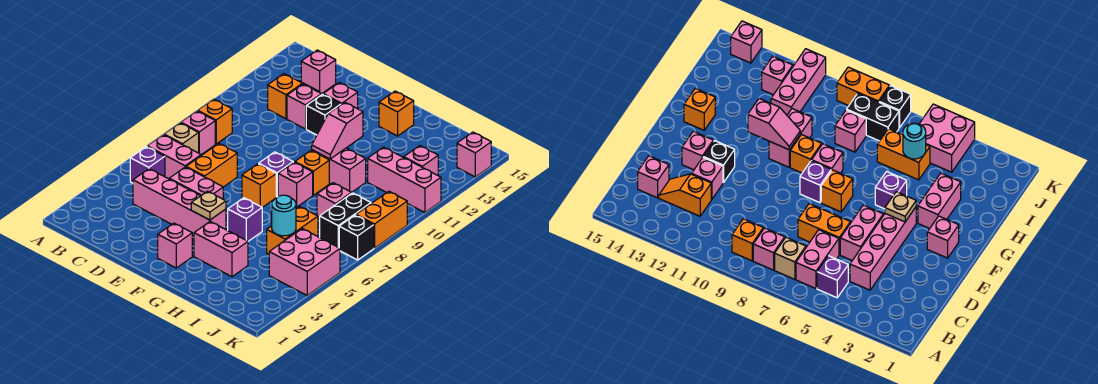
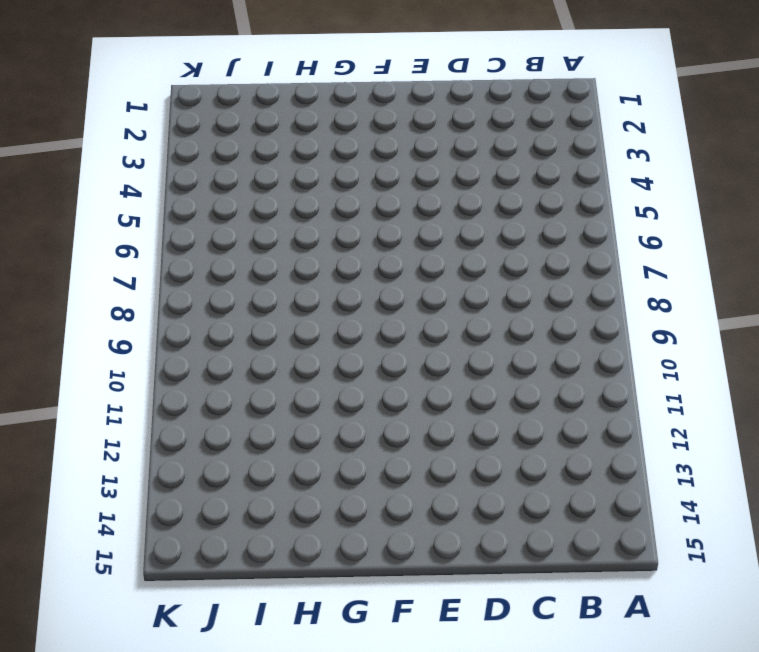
none -> purple brick B5 level 1
none -> pink brick B6:C6 level 1
none -> tan brick B7 level 1
none -> pink brick B8 level 1

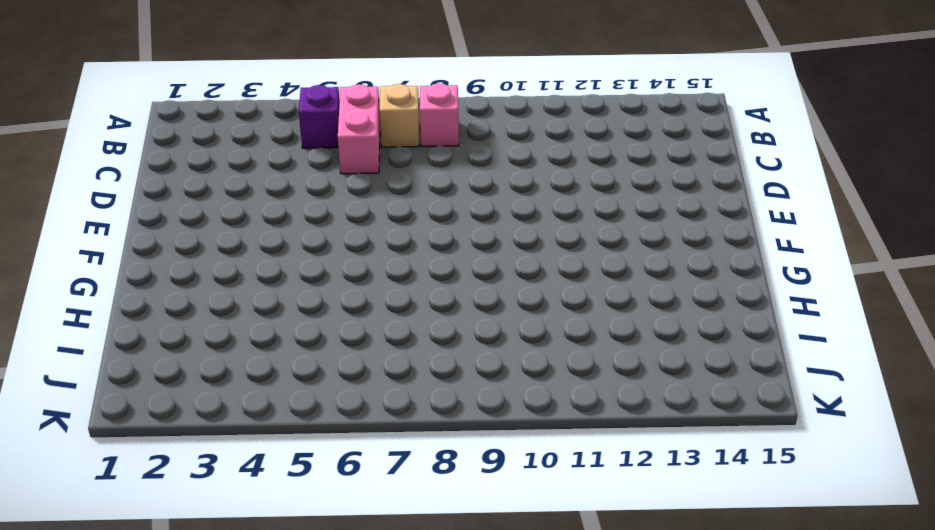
none -> orange brick B9 level 1
none -> pink brick C4:F4 level 1
none -> orange slope C12:C13 level 1 top 12
none -> pink brick C14 level 1

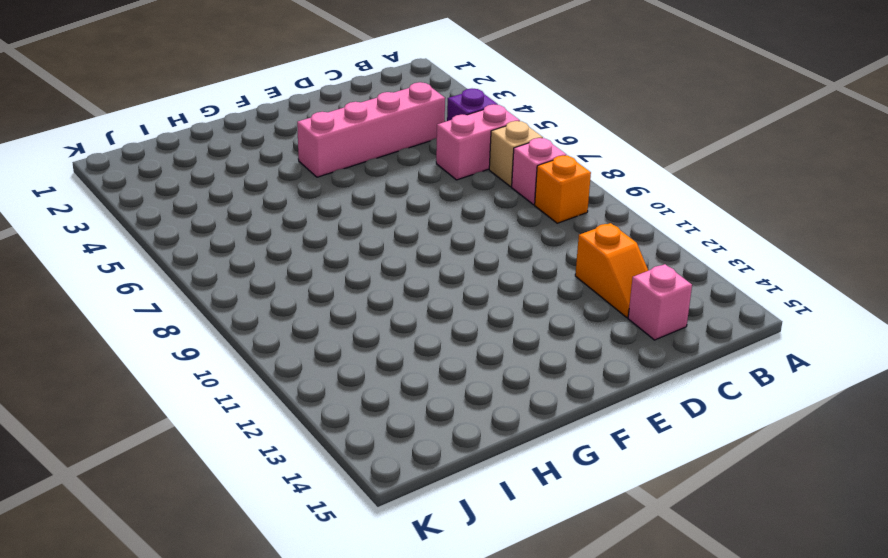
none -> pink brick D5:E5 level 1
none -> orange brick D6:D7 level 1
none -> pink brick D12 level 1
none -> black brick E12 level 1

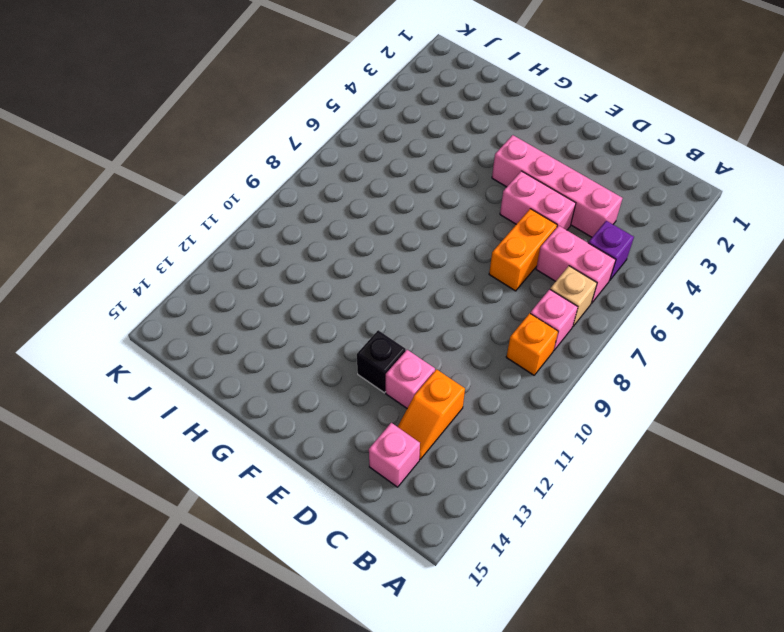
none -> pink brick E13 level 1
none -> pink brick F2 level 1
none -> orange brick F7 level 1
none -> purple brick F8 level 1

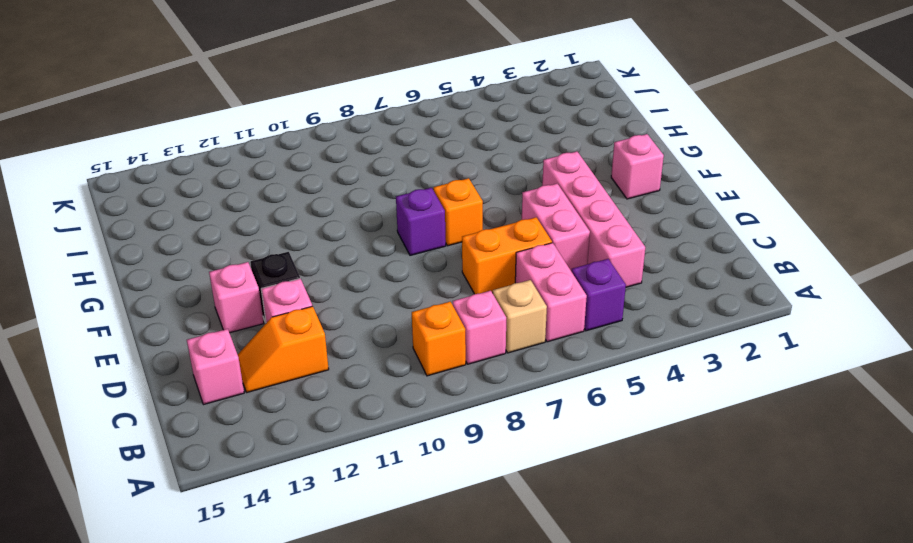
none -> pink brick G3:H3 level 1
none -> purple brick G5 level 1
none -> pink brick G8 level 1
none -> orange brick G9 level 1

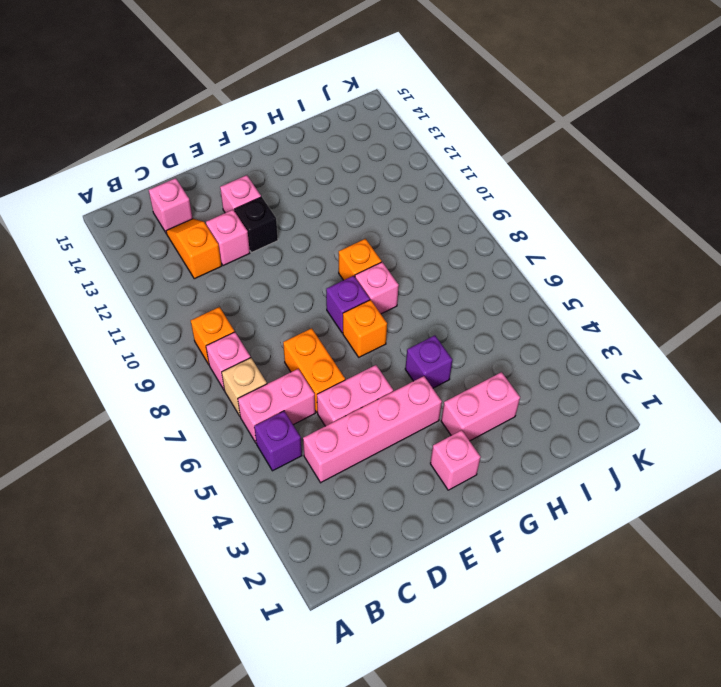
none -> pink brick G10:H10 level 1
none -> orange brick G14 level 1
none -> orange brick I5:I6 level 1
none -> pink brick I8 level 1

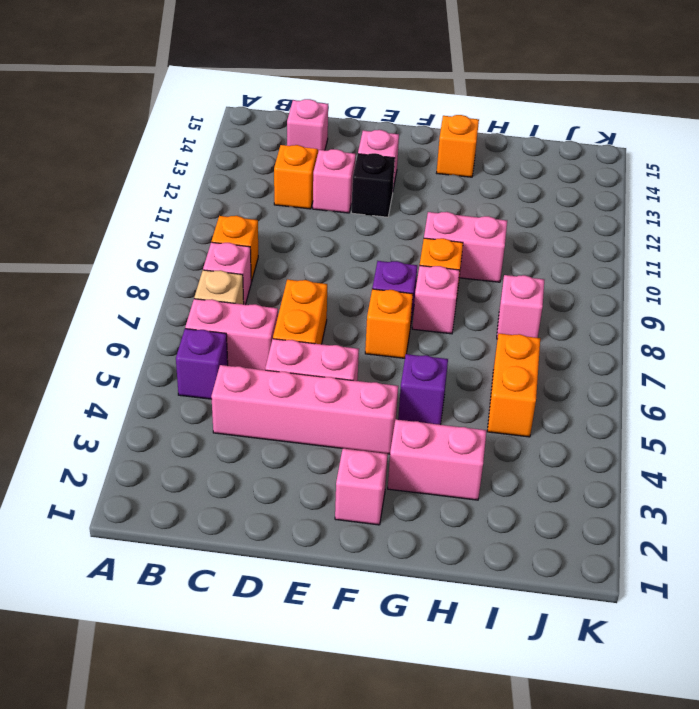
none -> pink brick I11:K11 level 1
none -> pink brick J4:K5 level 1
none -> black brick J7:J8 level 1
none -> pink brick J12 level 1

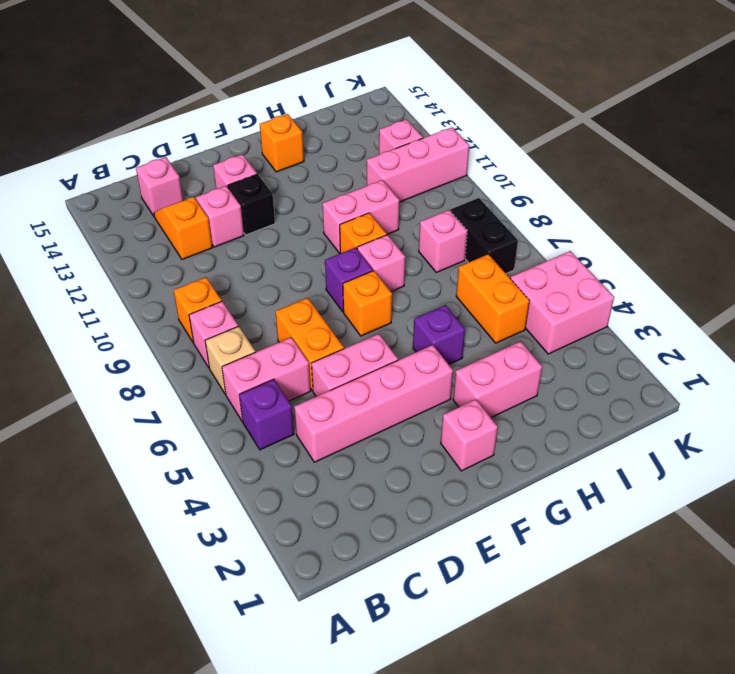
none -> black brick K7 level 1
none -> orange brick K8:K9 level 1
none -> pink brick K14 level 1
none -> tan plate F4 level 2

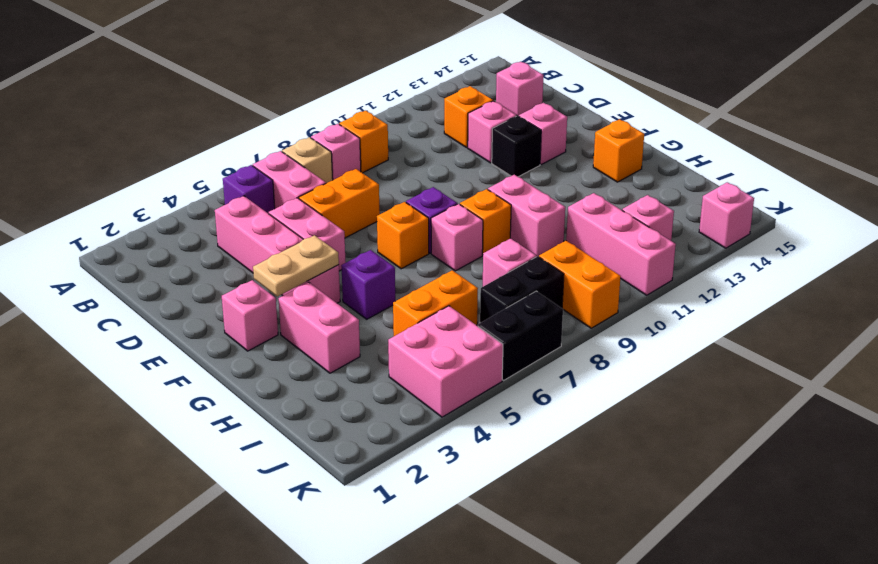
tan plate F3:F4 level 2 -> tan plate F4 level 2
orange brick J9:K9 level 1 -> orange brick K8:K9 level 1
black brick K6:K7 level 1 -> black brick K7 level 1
none -> pink slope G10:G11 level 2 top 11
none -> cyan round brick I5 level 2

